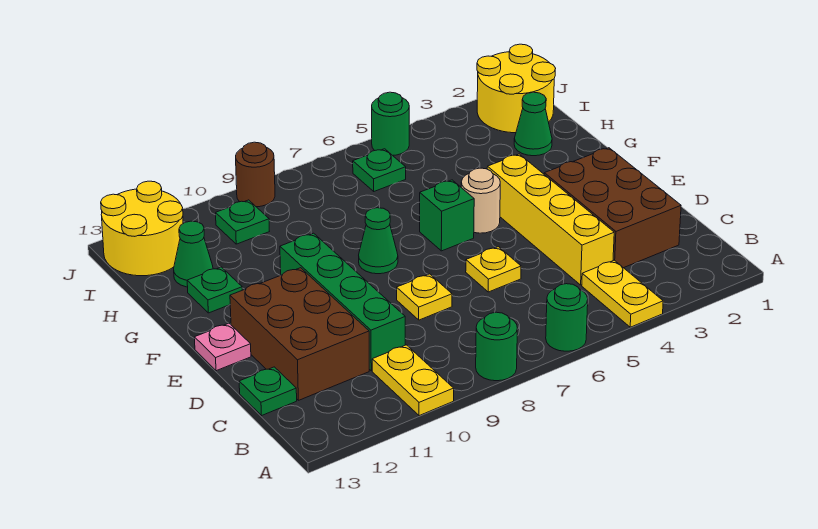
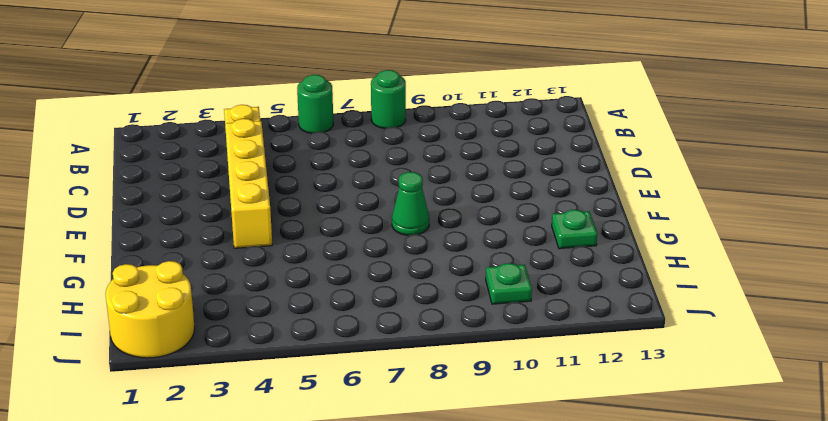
none -> yellow plate A10:B10 level 1
none -> brown brick C2:E3 level 1
none -> green brick C10:F10 level 1

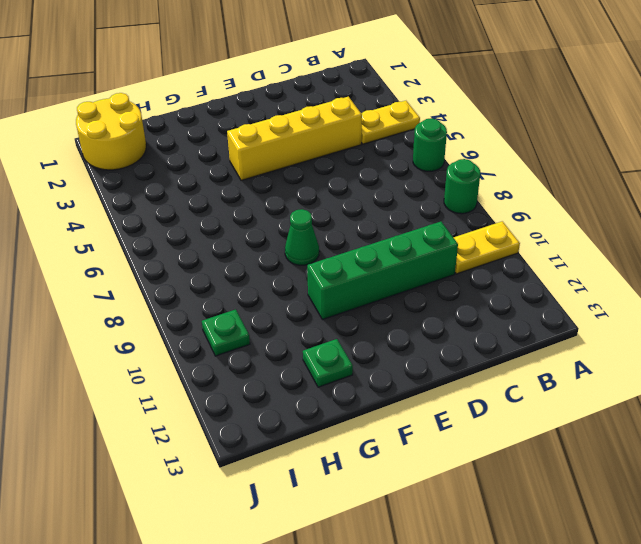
none -> brown brick C2:E3 level 1
none -> brown brick C11:E12 level 1
none -> green plate C13 level 1

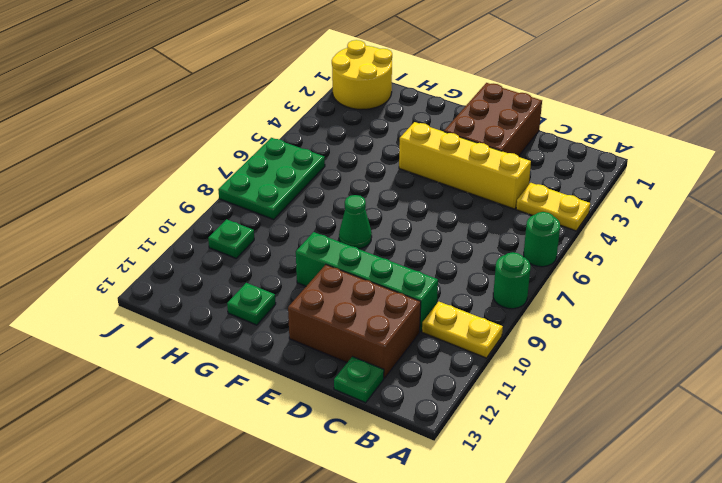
brown brick D1:E3 level 1 -> brown brick C2:E3 level 1
green plate I6:J8 level 1 -> green plate I6 level 1
none -> yellow plate D6 level 1
none -> yellow plate D8 level 1
none -> pink plate E13 level 1

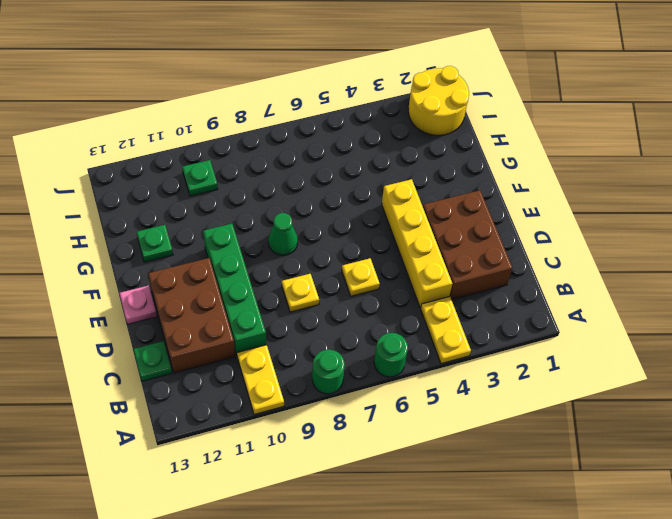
none -> tan round brick F5 level 1
none -> green brick F6 level 1
none -> green cone H2 level 1

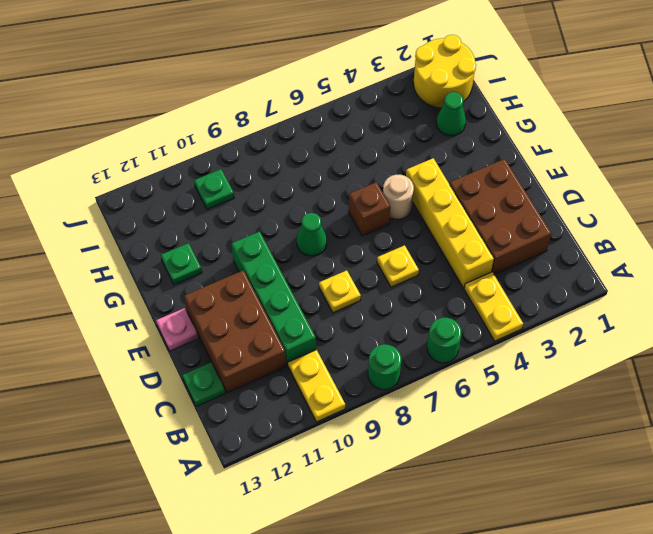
brown brick F6 level 1 -> green brick F6 level 1
none -> green cone H12 level 1
none -> green plate I6 level 1
none -> yellow round brick I12:J13 level 1

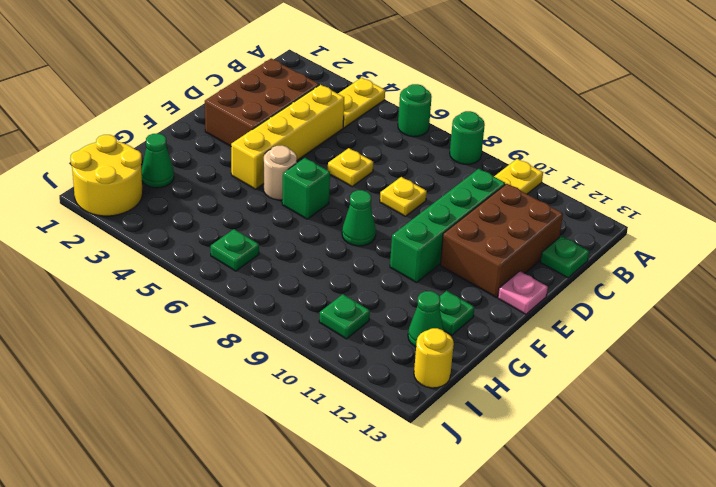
yellow round brick I13 level 1 -> yellow round brick I12:J13 level 1
none -> green round brick J5 level 1
none -> brown round brick J9 level 1

